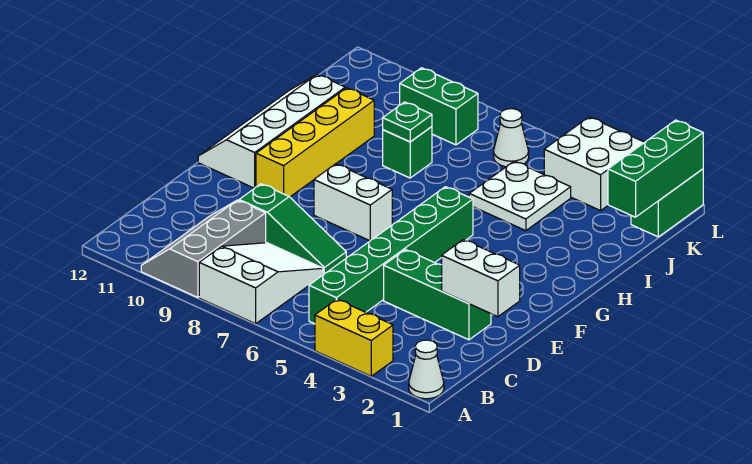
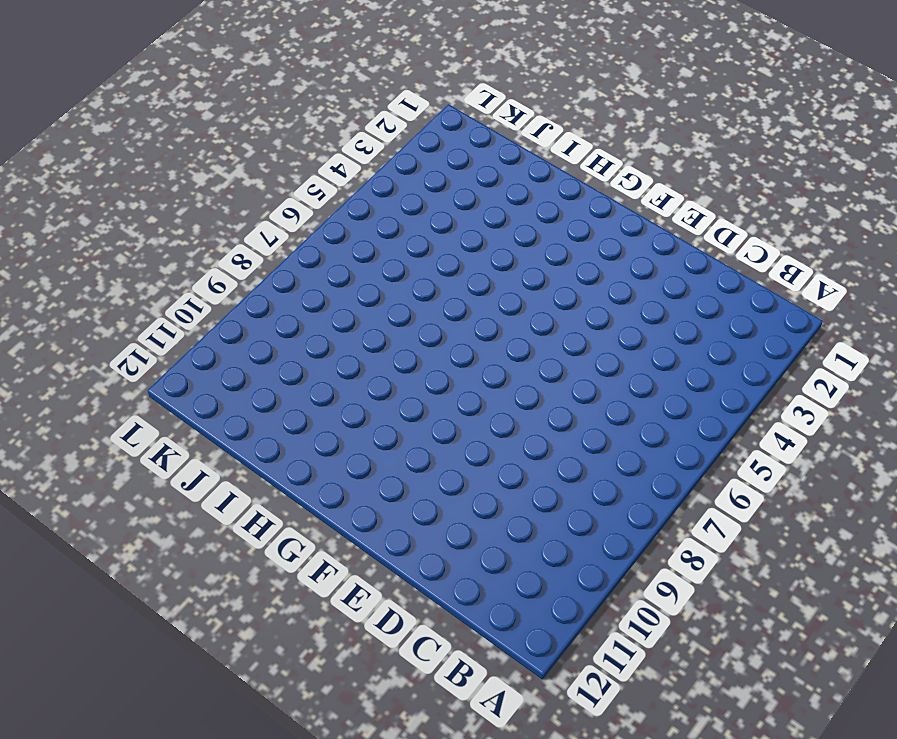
none -> white cone A1 level 1
none -> yellow brick A3:A4 level 1
none -> white slope A7:C8 level 1 top A

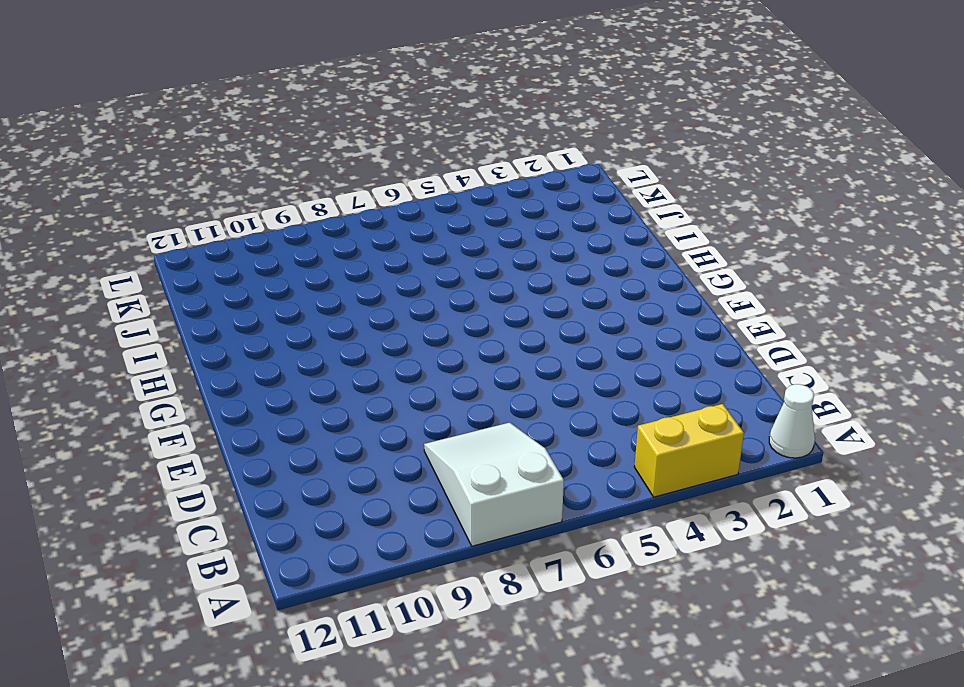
none -> grey slope A9:C10 level 1 top 9
none -> green brick B5:G5 level 1
none -> green brick D2:D4 level 1

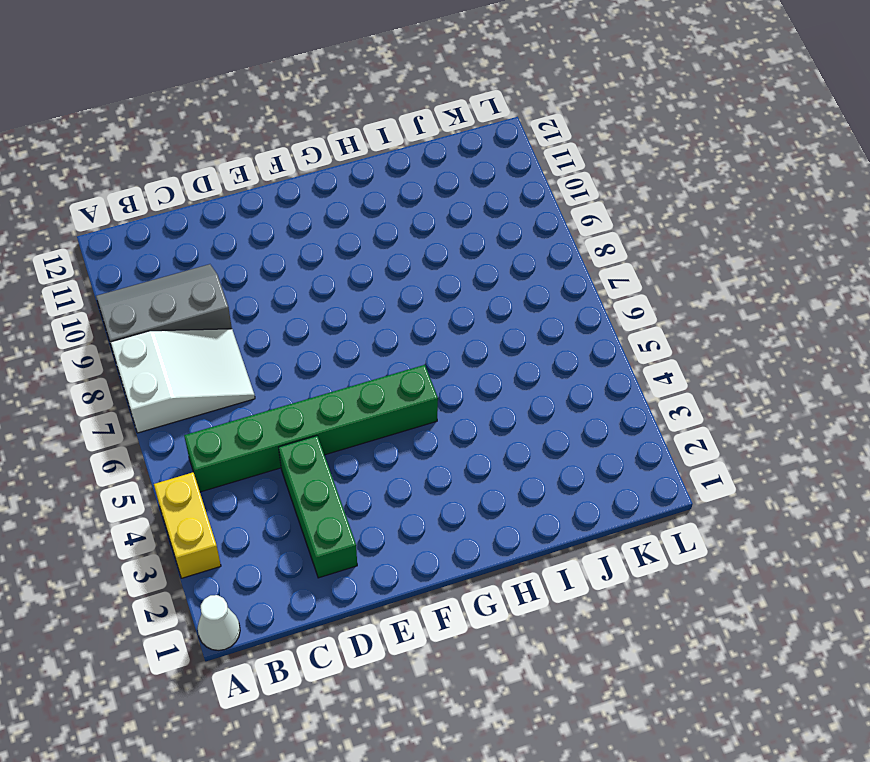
none -> green slope D7:D9 level 1 top 9
none -> white brick F7:F8 level 1
none -> yellow brick F10:I10 level 1

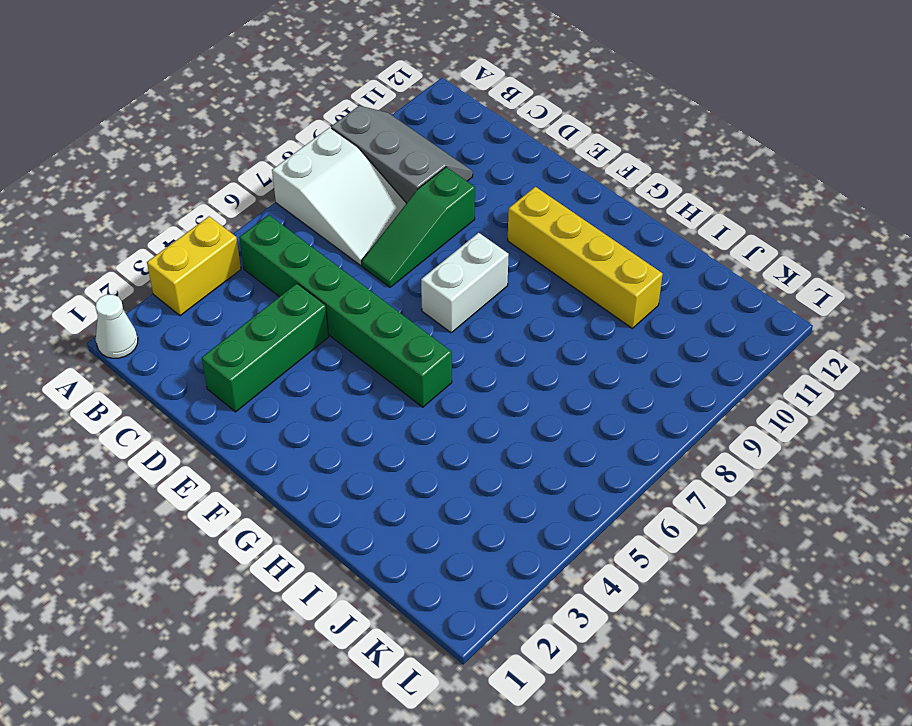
none -> white slope F11:I12 level 1 top 11
none -> white plate I4:J5 level 1
none -> green brick I8 level 1

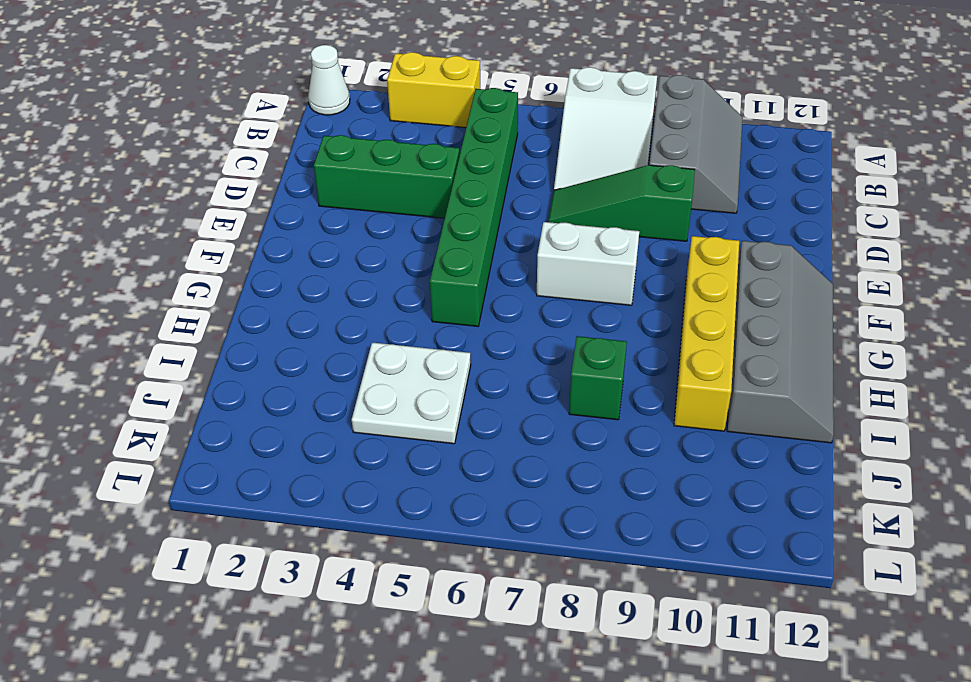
grey slope F11:I12 level 1 top 11 -> white slope F11:I12 level 1 top 11
none -> green brick K1:L1 level 1
none -> white brick K3:L4 level 1
none -> white cone K6 level 1

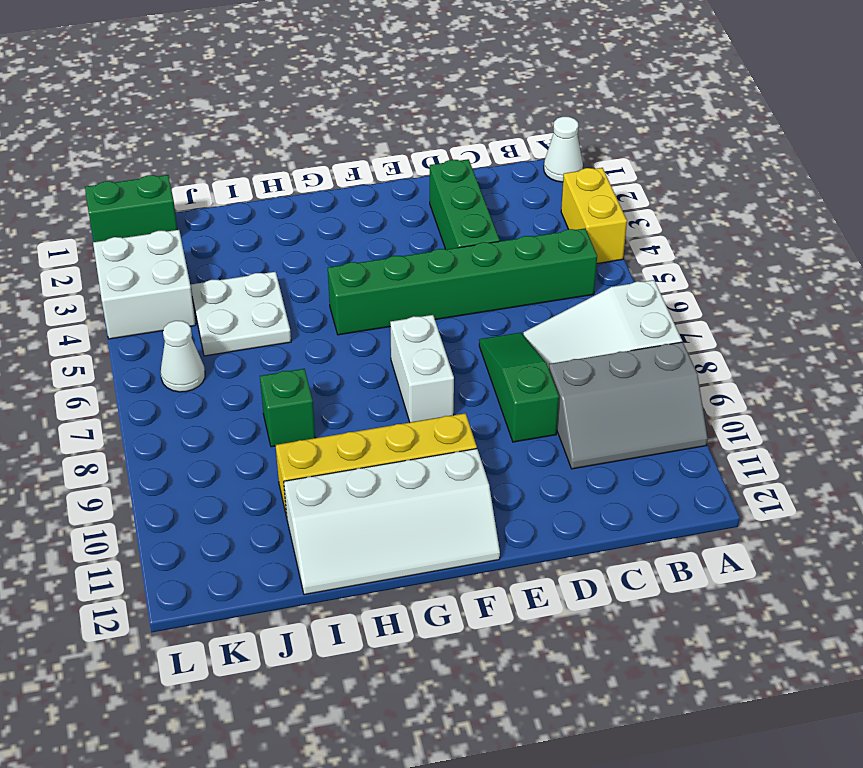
none -> green brick K8:K9 level 1
none -> white brick D1:D2 level 2
none -> green plate I8 level 2

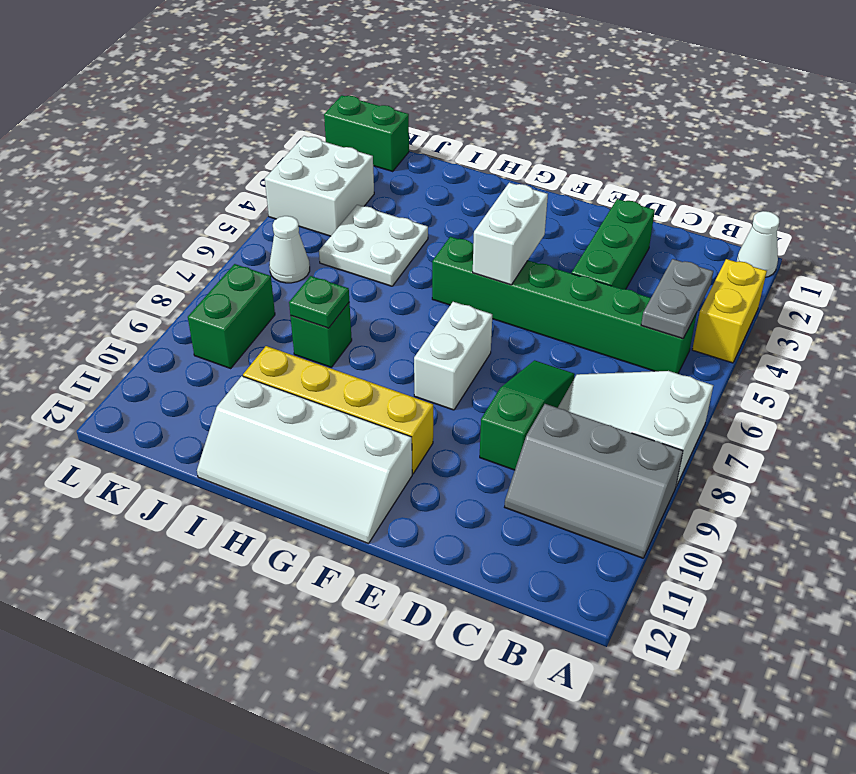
grey plate B4:B5 level 2 -> none
white brick F4:F5 level 2 -> white brick D1:D2 level 2
none -> green brick J1:L1 level 2

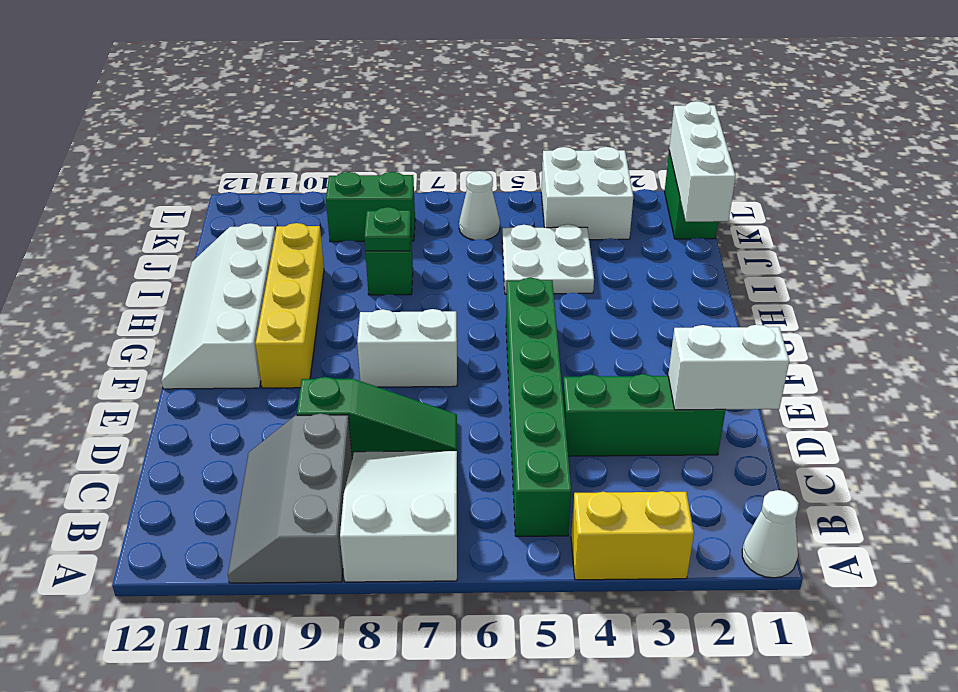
white brick J1:L1 level 2 -> green brick J1:L1 level 2

